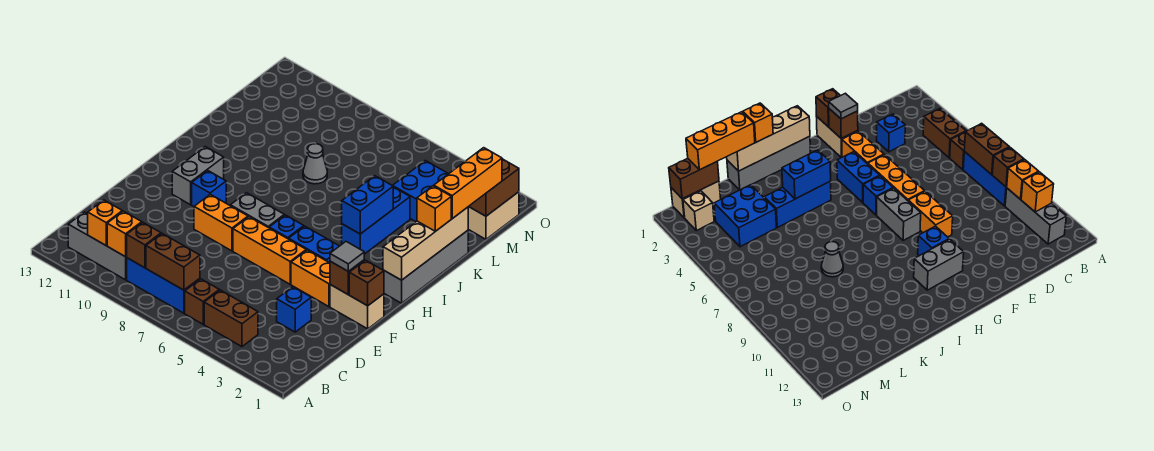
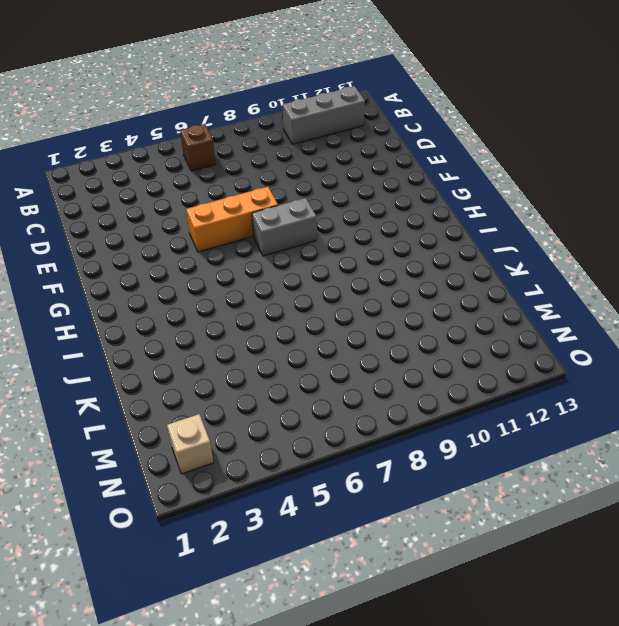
none -> brown brick B4:B5 level 1
none -> blue brick B7:B9 level 1
none -> blue brick D3 level 1
none -> tan brick F1:F2 level 1

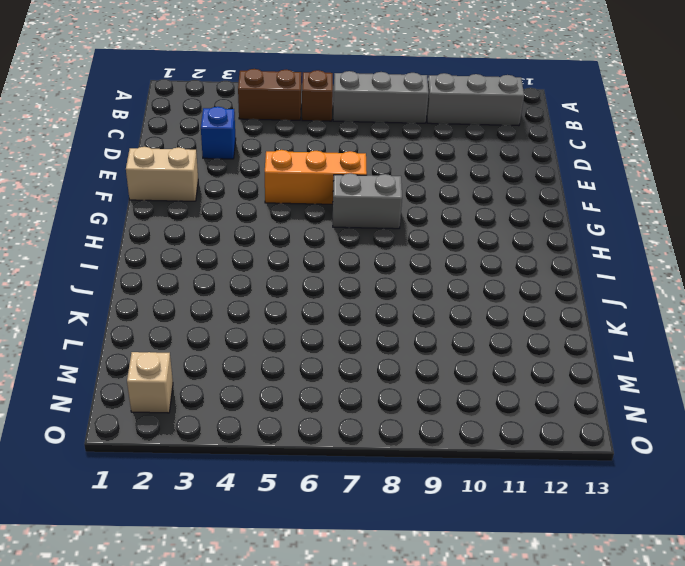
grey brick B7:B9 level 1 -> blue brick B7:B9 level 1
none -> orange brick F3:F4 level 1
none -> orange brick F8:F9 level 1
none -> blue brick G4:G5 level 1
none -> blue brick G6 level 1

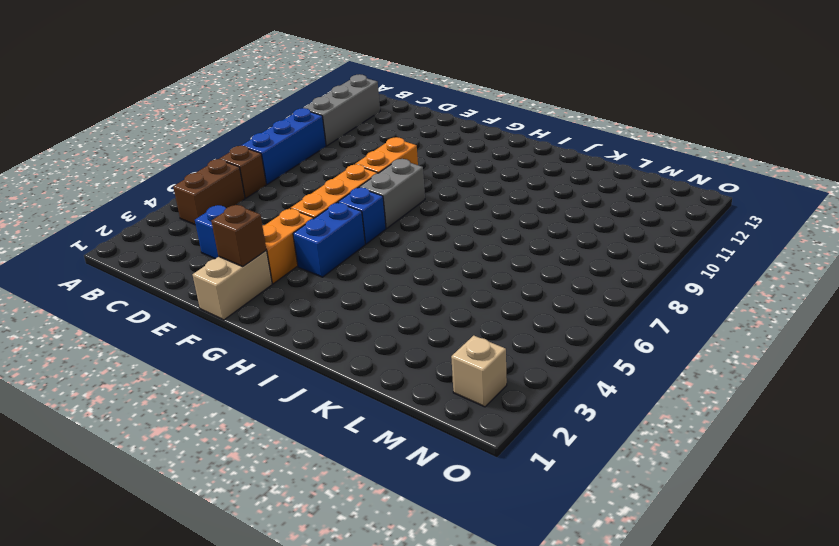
none -> blue brick G10 level 1
none -> grey brick G11:H11 level 1
none -> grey brick H1:K1 level 1
none -> blue brick I4:K4 level 1

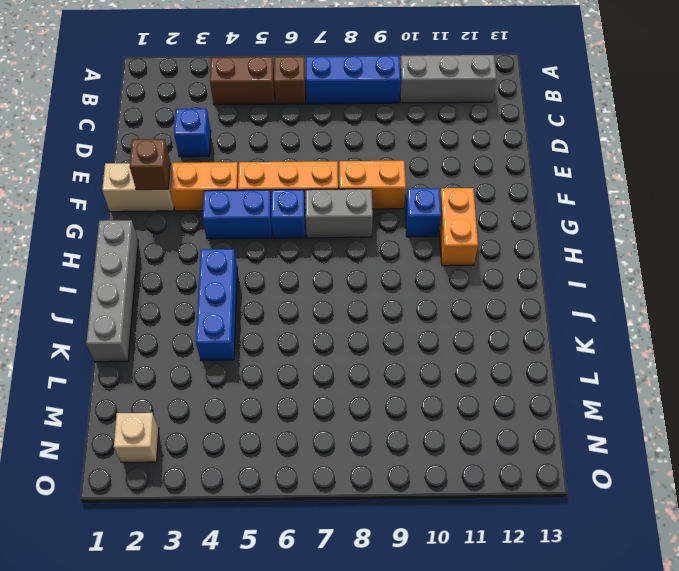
orange brick G11:H11 level 1 -> grey brick G11:H11 level 1
none -> grey cone K8 level 1
none -> blue brick L3:M4 level 1
none -> tan brick M1:N1 level 1
none -> brown brick B7:B8 level 2

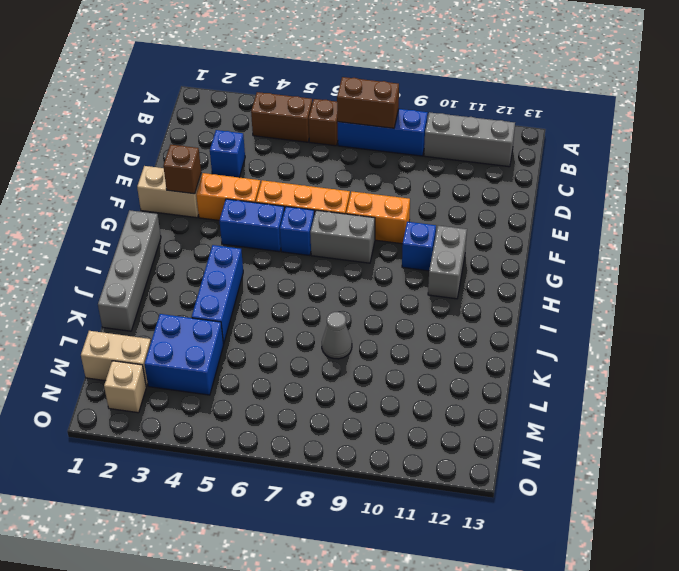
tan brick M1:M2 level 1 -> tan brick M1:N1 level 1
none -> brown brick B9 level 2
none -> orange brick B10 level 2
none -> orange brick B11 level 2
none -> brown brick F1 level 2

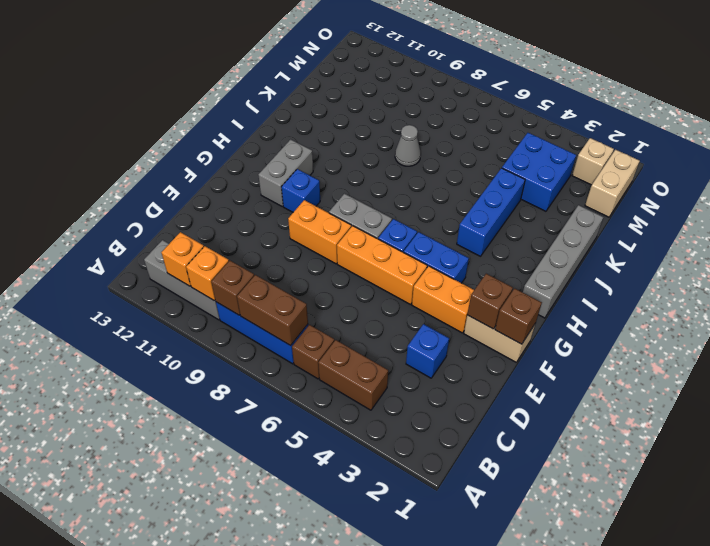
none -> tan brick H1:K1 level 2
none -> blue brick I4:J4 level 2
none -> brown brick M1:N1 level 2
none -> grey tile F2 level 3

